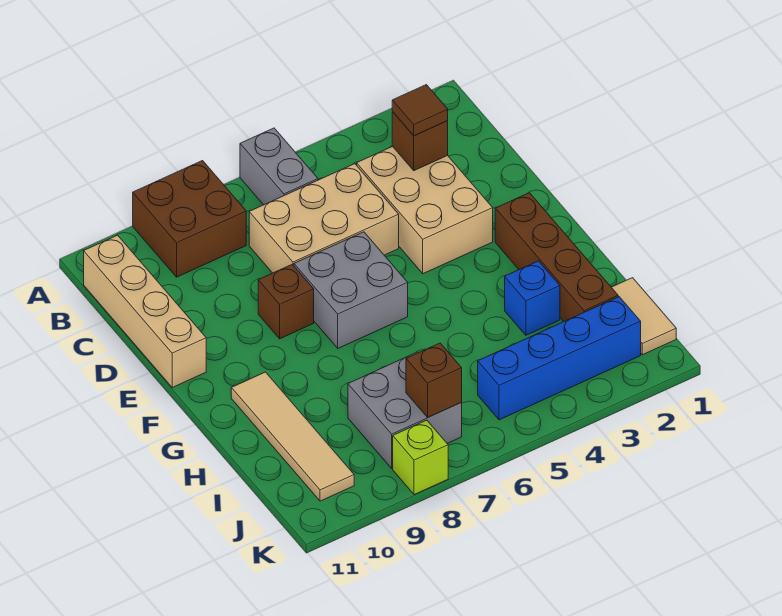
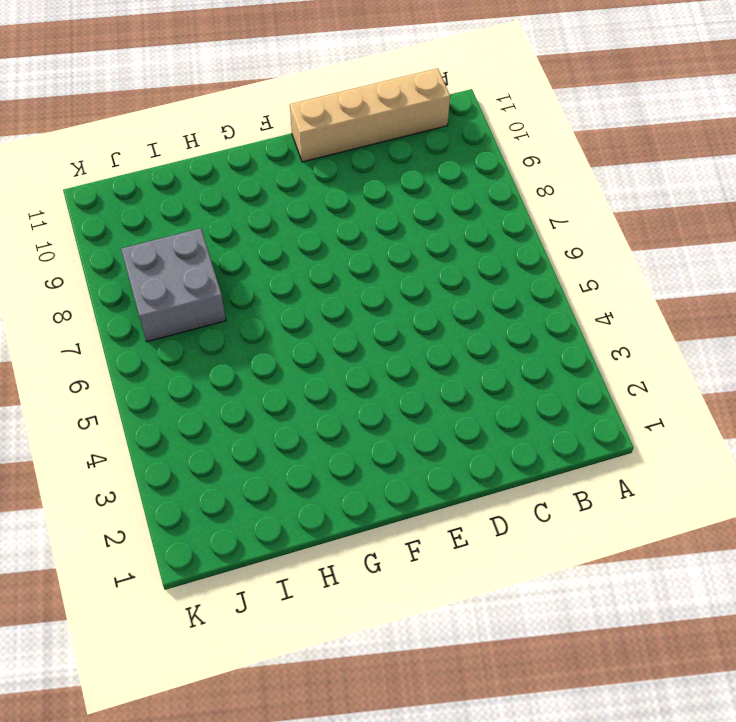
none -> grey brick A6:B6 level 1
none -> brown brick A8:B9 level 1
none -> tan brick C3:E4 level 1

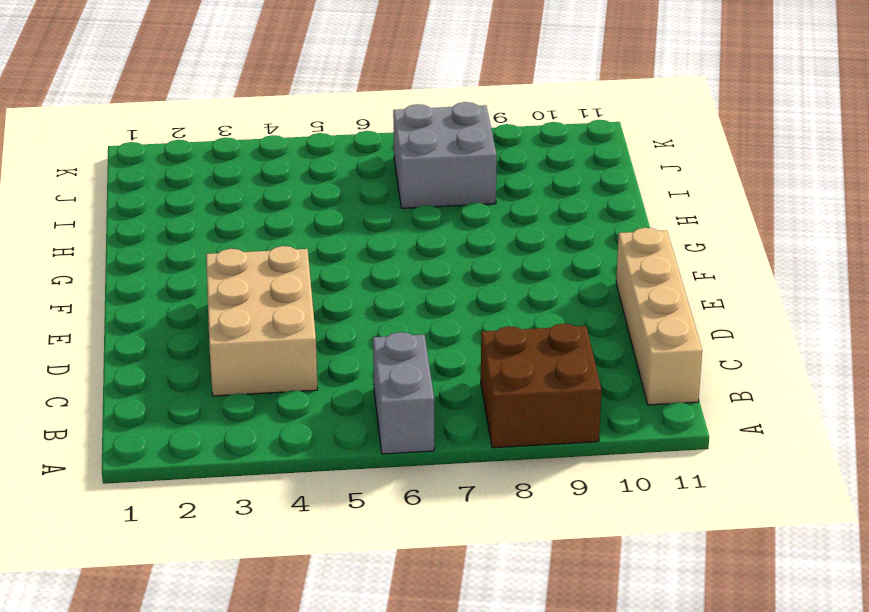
none -> tan brick C5:D7 level 1
none -> grey brick E6:F7 level 1
none -> brown brick E8 level 1

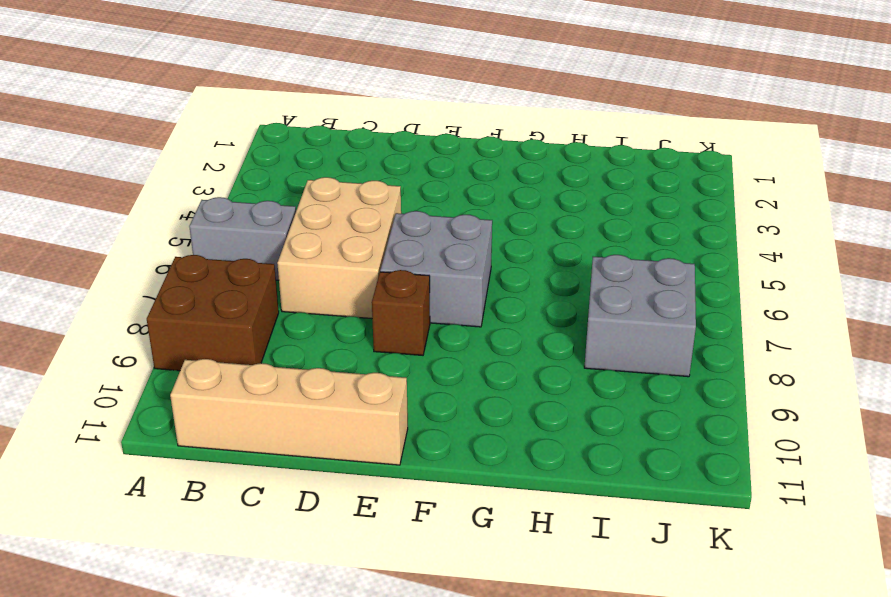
none -> tan brick C3:E4 level 1
none -> brown brick F2:I2 level 1
none -> tan tile G10:J10 level 1

